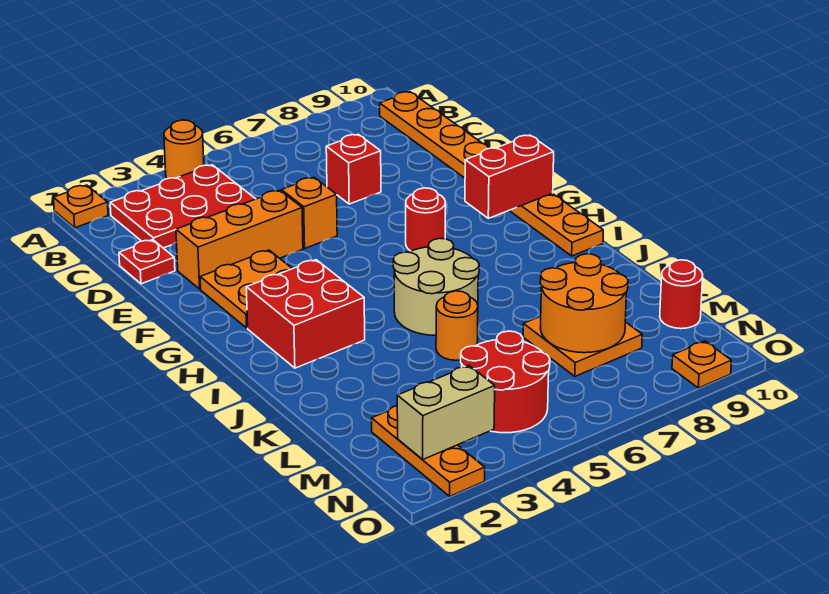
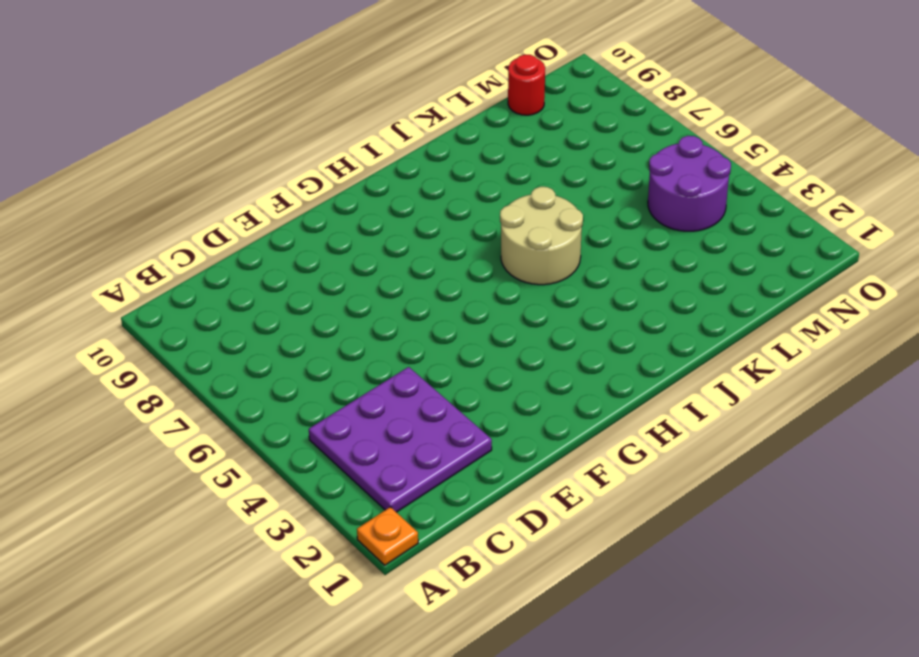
purple plate B2:D4 level 1 -> red plate B2:C4 level 1
purple round brick M4:N5 level 1 -> red round brick M4:N5 level 1
none -> orange round brick A4 level 1
none -> orange plate B10:I10 level 1
none -> red plate D1 level 1

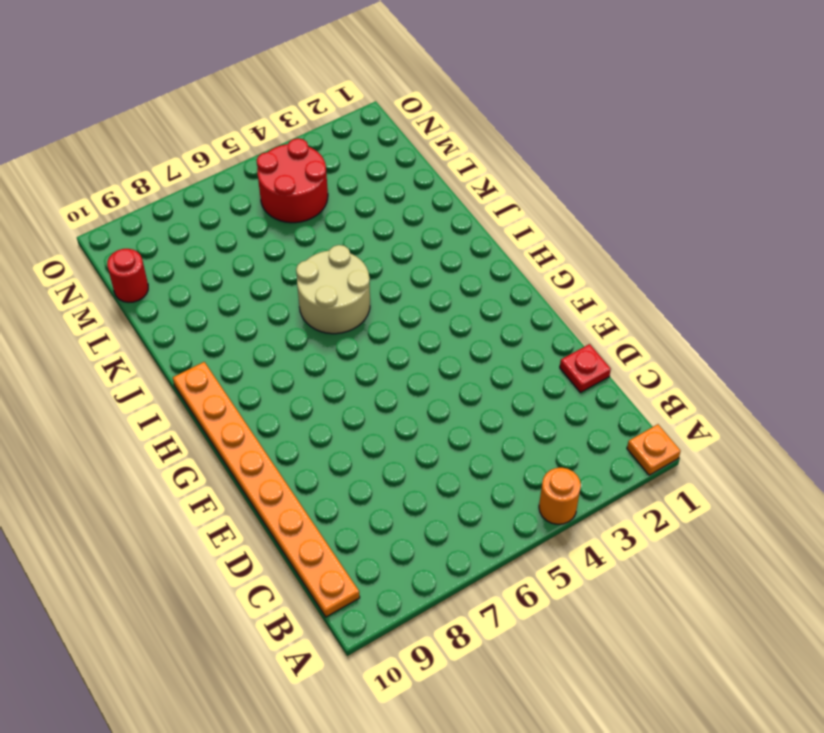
none -> red plate B2:C4 level 1
none -> red brick D7 level 1
none -> orange brick E2:E4 level 1

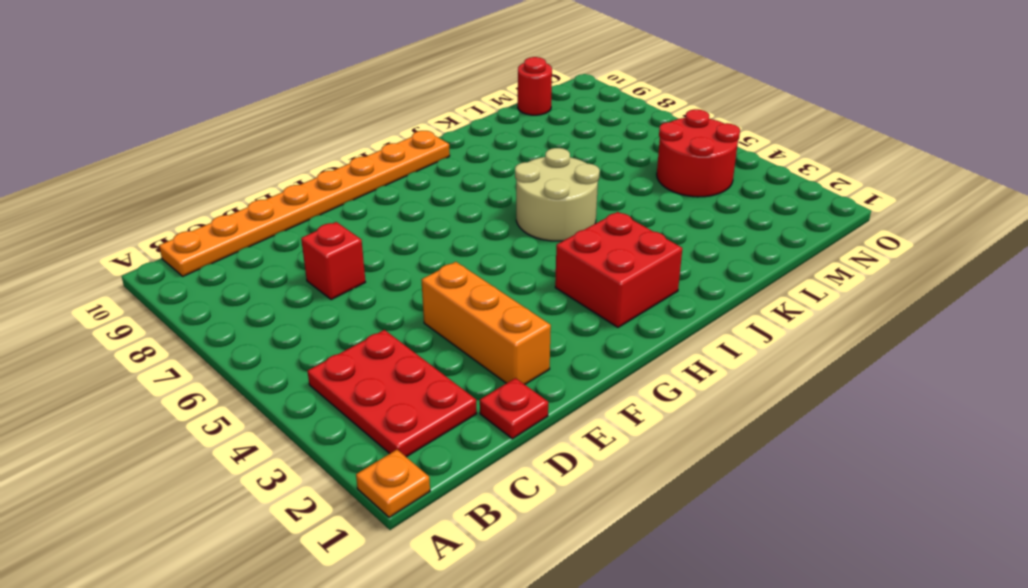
none -> orange round brick A4 level 1
none -> orange brick E5 level 1
none -> orange plate F2:G3 level 1

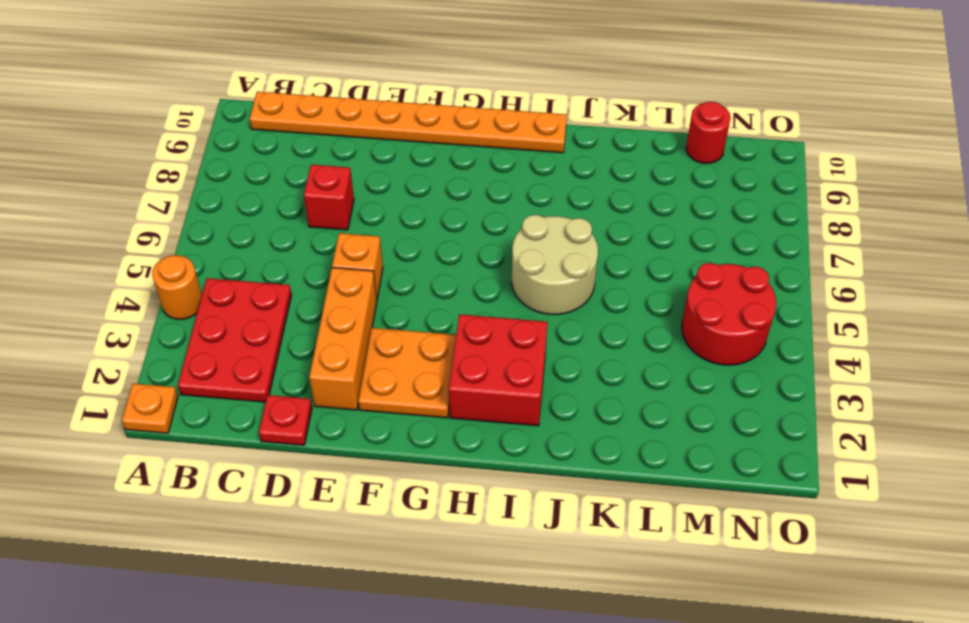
none -> red round brick G7 level 1
none -> orange round brick K5 level 1
none -> orange plate L7:M8 level 1

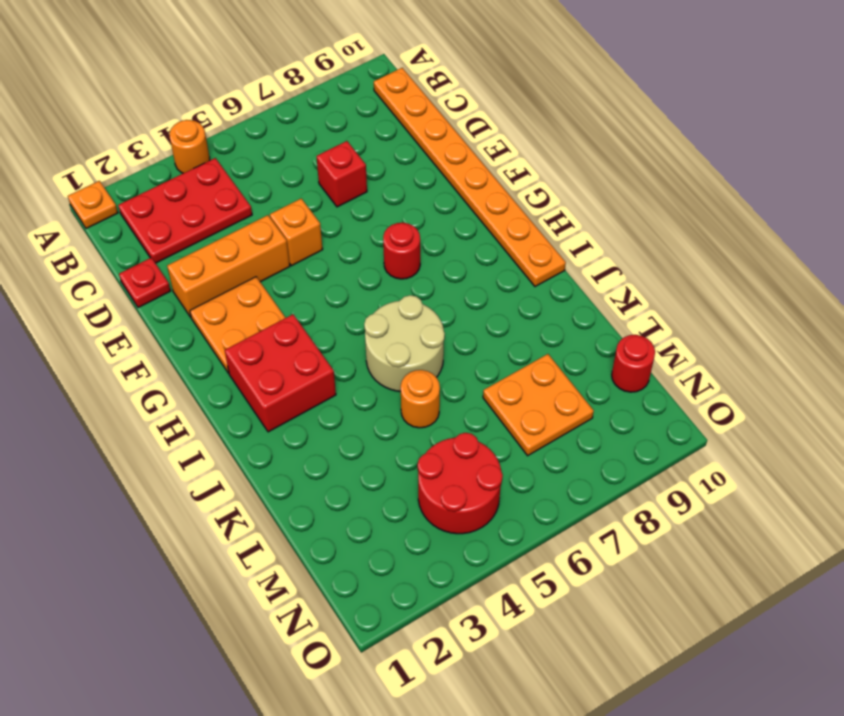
none -> orange plate M2:O2 level 1
none -> orange plate O9 level 1
none -> red brick G9:G10 level 2

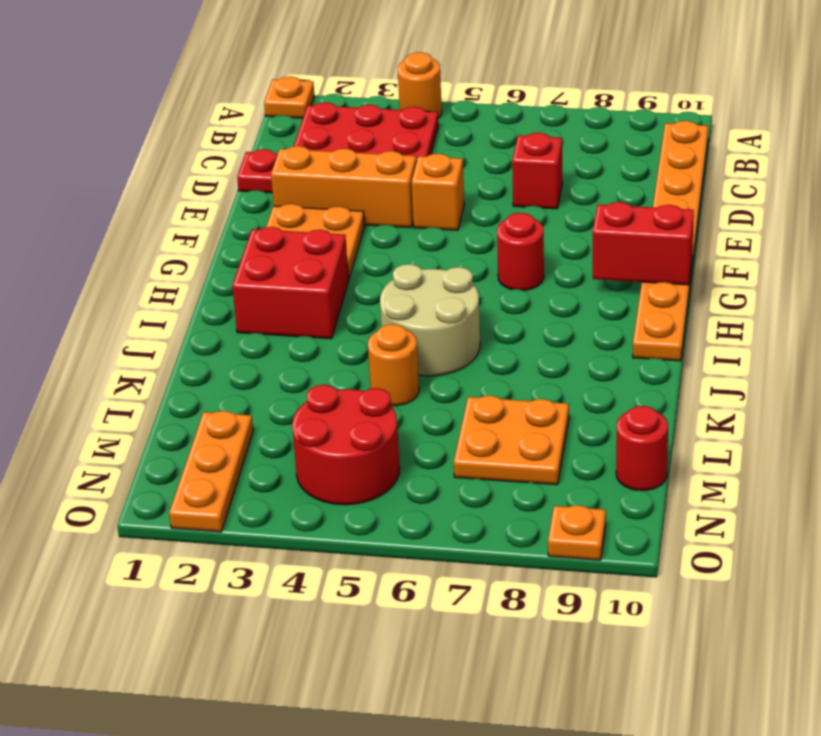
none -> orange round brick L7:M8 level 2
none -> tan brick N2:N3 level 2

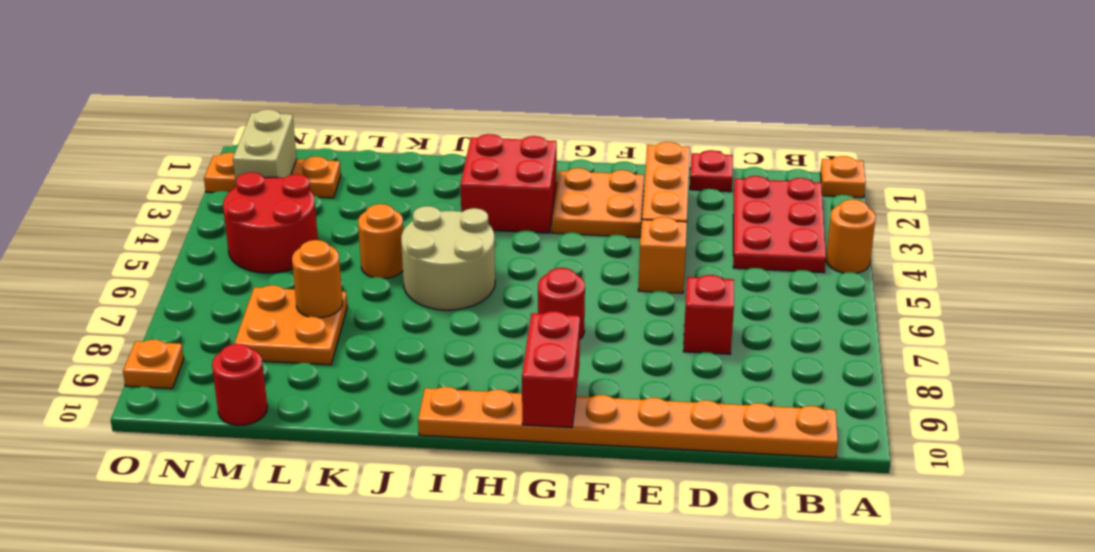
orange round brick L7 level 2 -> orange round brick L7:M8 level 2

